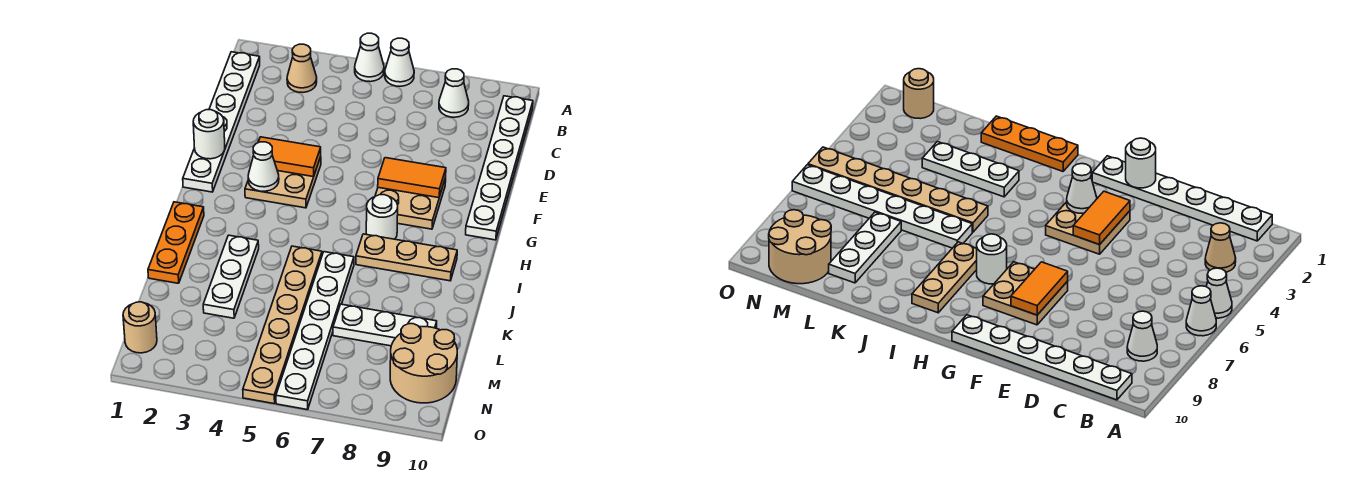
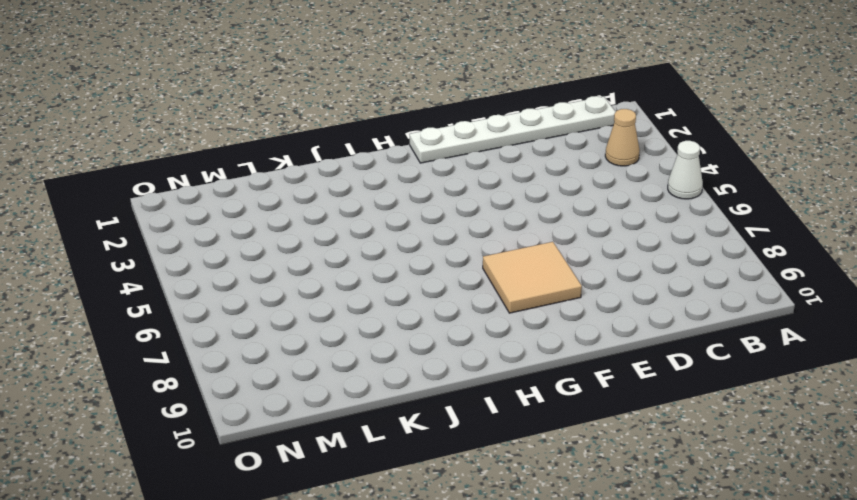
tan tile F7:G8 level 1 -> tan plate F7:G8 level 1
none -> white cone A6 level 1
none -> white cone B8 level 1
none -> white plate B10:G10 level 1

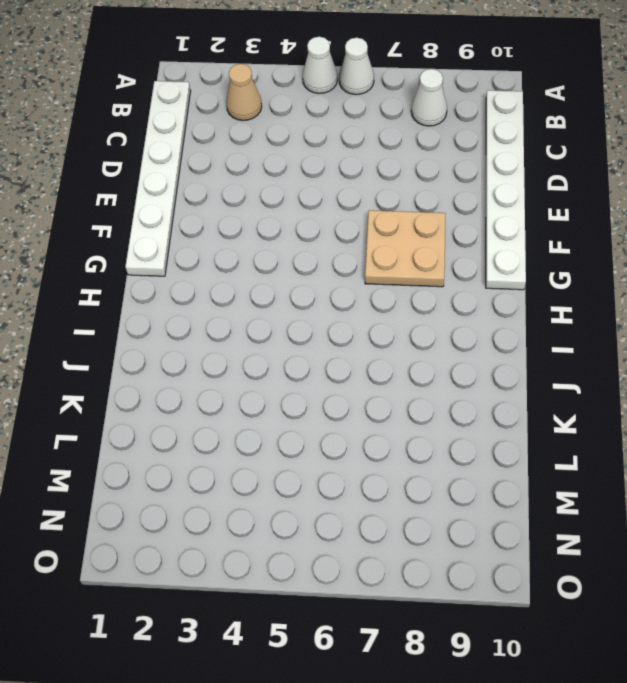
none -> tan plate F3:G4 level 1
none -> white round brick H7 level 1
none -> orange plate I1:K1 level 1

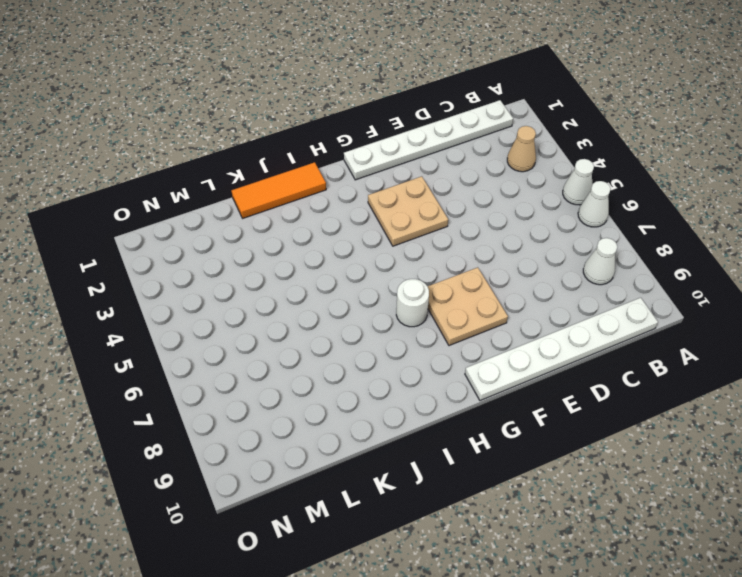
orange tile I1:K1 level 1 -> orange plate I1:K1 level 1
none -> tan plate I7:I9 level 1
none -> white plate J3:L3 level 1
none -> tan plate J5:O5 level 1

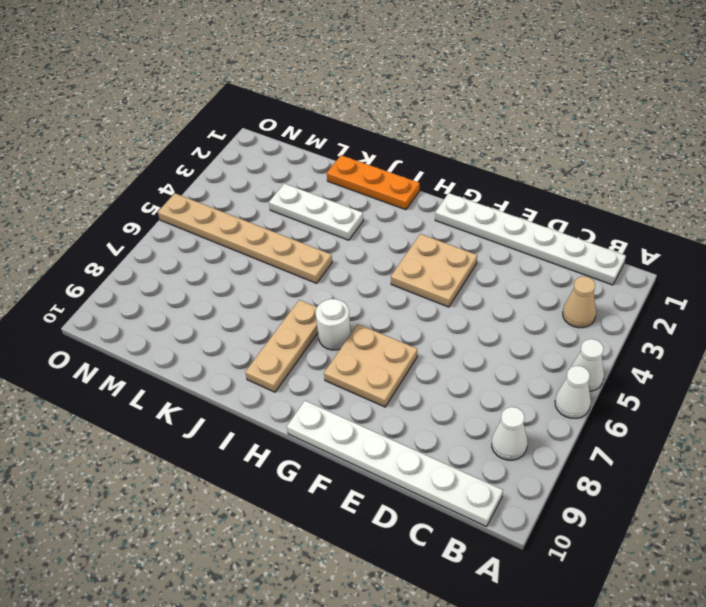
none -> white plate J6:O6 level 1
none -> white plate L7:L9 level 1
none -> tan round brick M9:N10 level 1

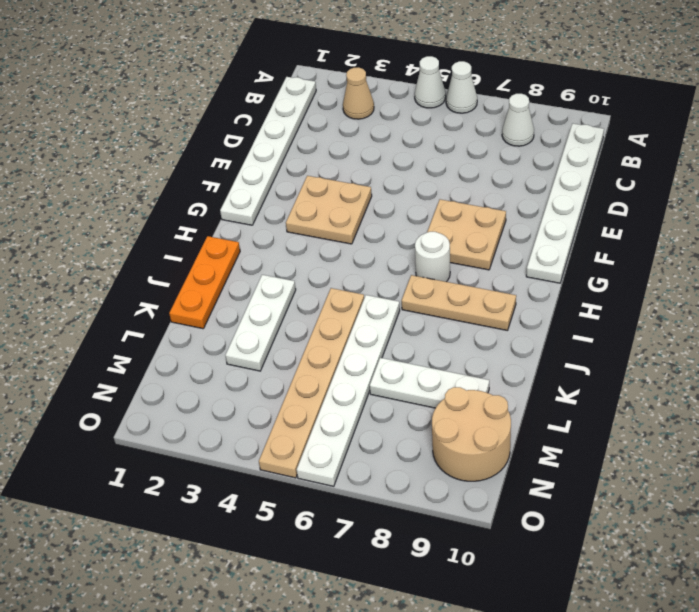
none -> tan round brick N1 level 1
none -> white round brick F1 level 2
none -> orange tile F3:F4 level 2

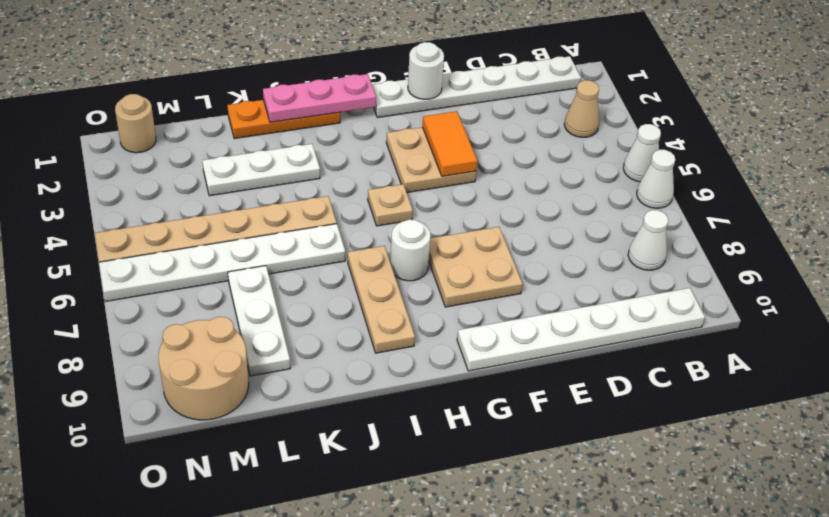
pink plate H1:J1 level 2 -> none
tan plate H5 level 1 -> none
none -> orange tile F7:F8 level 2
none -> white cone G3 level 2

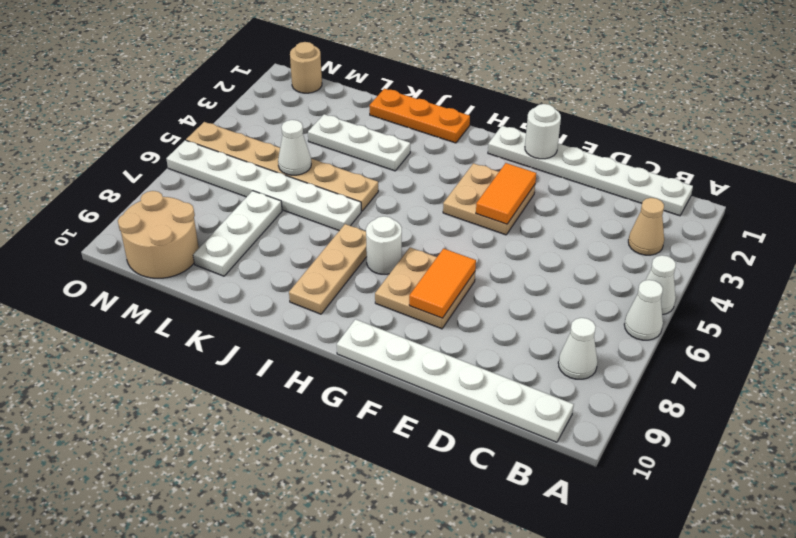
white cone L5 level 2 -> white cone G3 level 2

